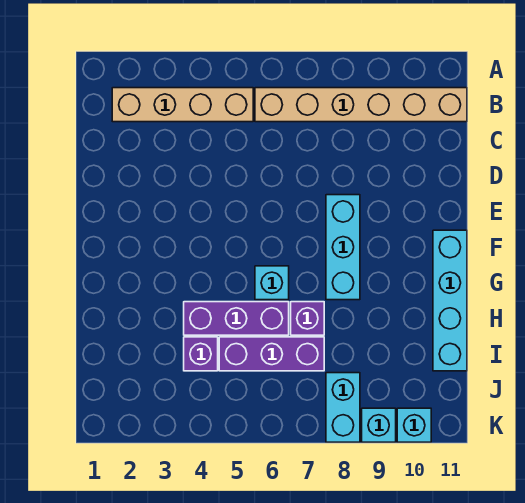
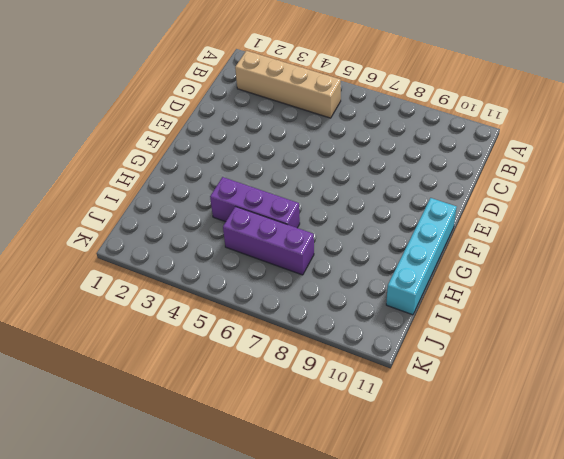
none -> tan brick B6:B11 level 1
none -> cyan brick E8:G8 level 1
none -> cyan brick G6 level 1

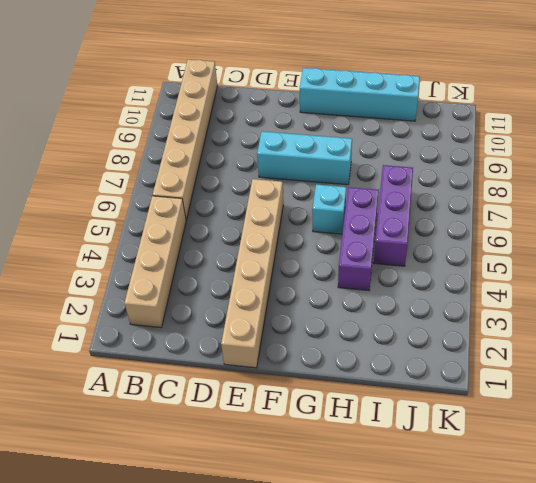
tan brick E1:E6 level 1 -> none
none -> purple brick H7 level 1
none -> purple brick I4 level 1
none -> cyan brick J8:K8 level 1

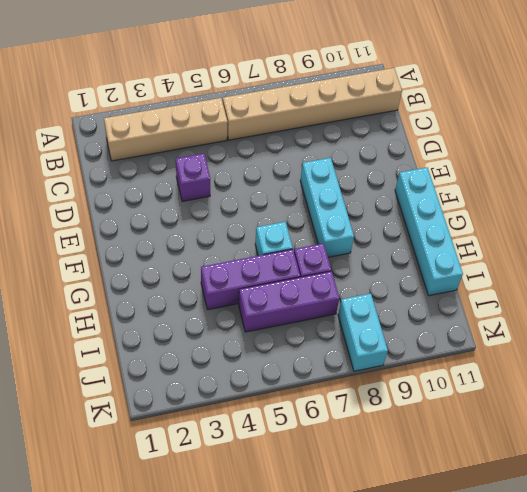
purple brick D4 level 1 -> purple brick I4 level 1
none -> cyan brick K9 level 1
none -> cyan brick K10 level 1

